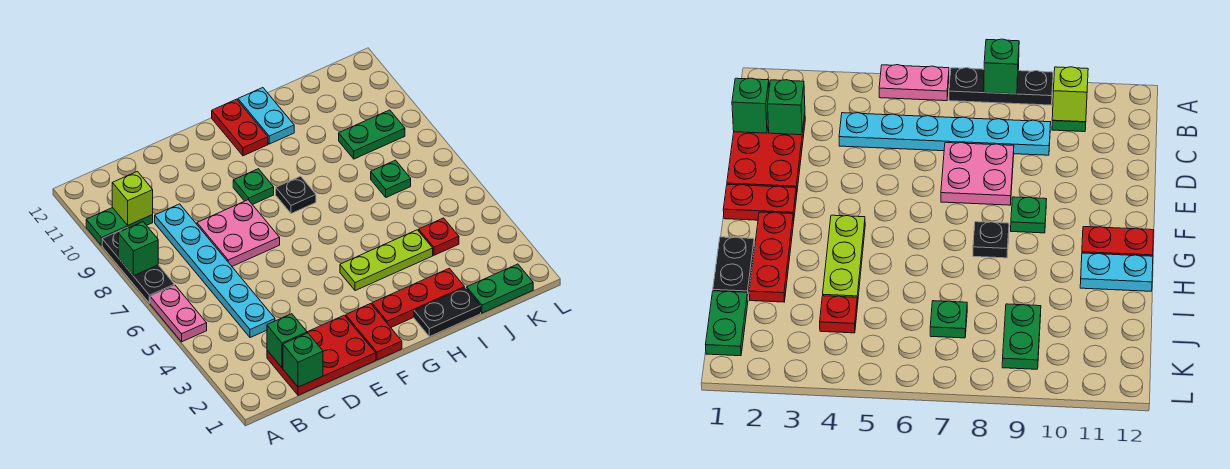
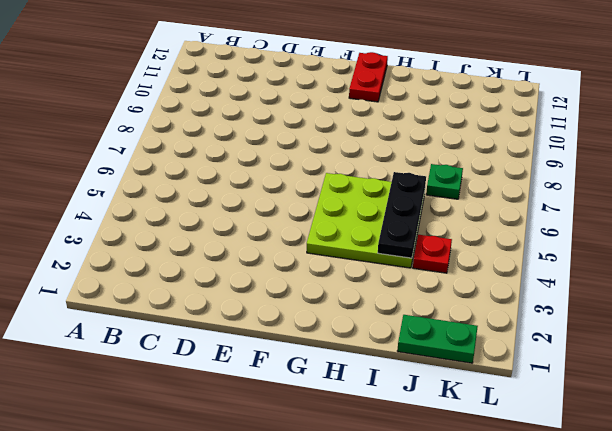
lime plate G4:I6 level 1 -> lime plate G4:I4 level 1
black plate I4:I6 level 2 -> black plate A7:A9 level 1
none -> pink plate A5:A6 level 1
none -> green plate A10:B10 level 1
none -> red plate C1:E2 level 1

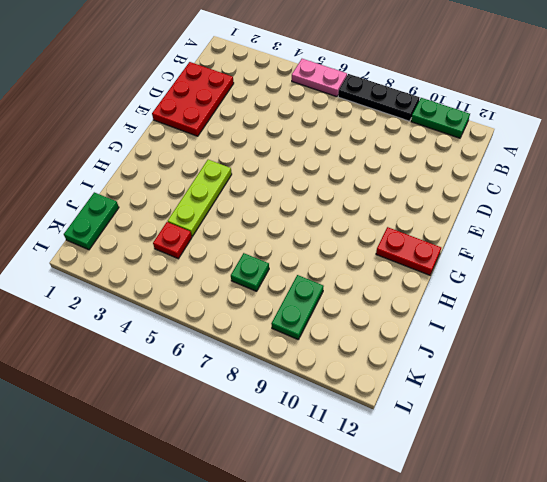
green plate A10:A11 level 1 -> green plate A10:B10 level 1
none -> cyan plate C4:C9 level 1
none -> pink plate D7:E8 level 1
none -> red plate F1:F2 level 1

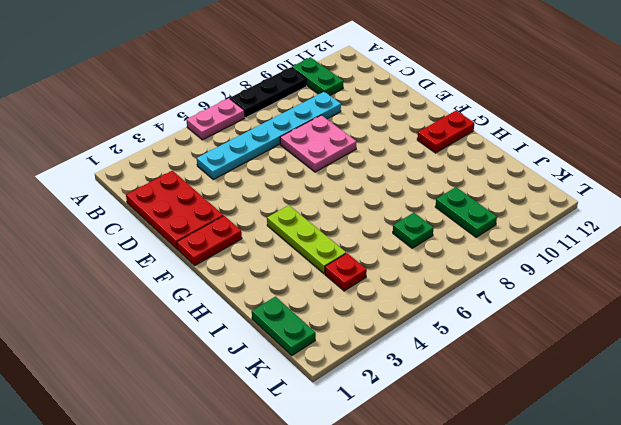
none -> green plate F9 level 1
none -> red plate G2:I2 level 1
none -> black plate G8 level 1

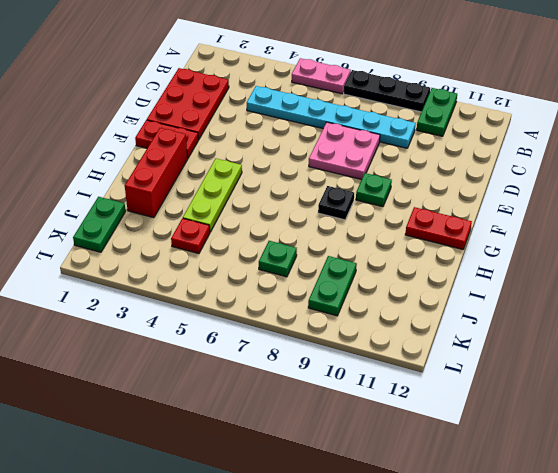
red brick G2:I2 level 1 -> red plate G2:I2 level 1
none -> black plate H1:I1 level 1
none -> cyan plate H11:H12 level 1
none -> green brick A8 level 2

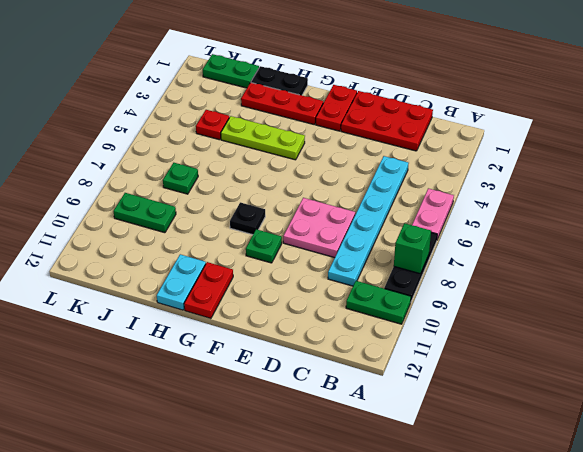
none -> lime brick B10 level 2
none -> green brick C1 level 2
none -> green brick C2 level 2

